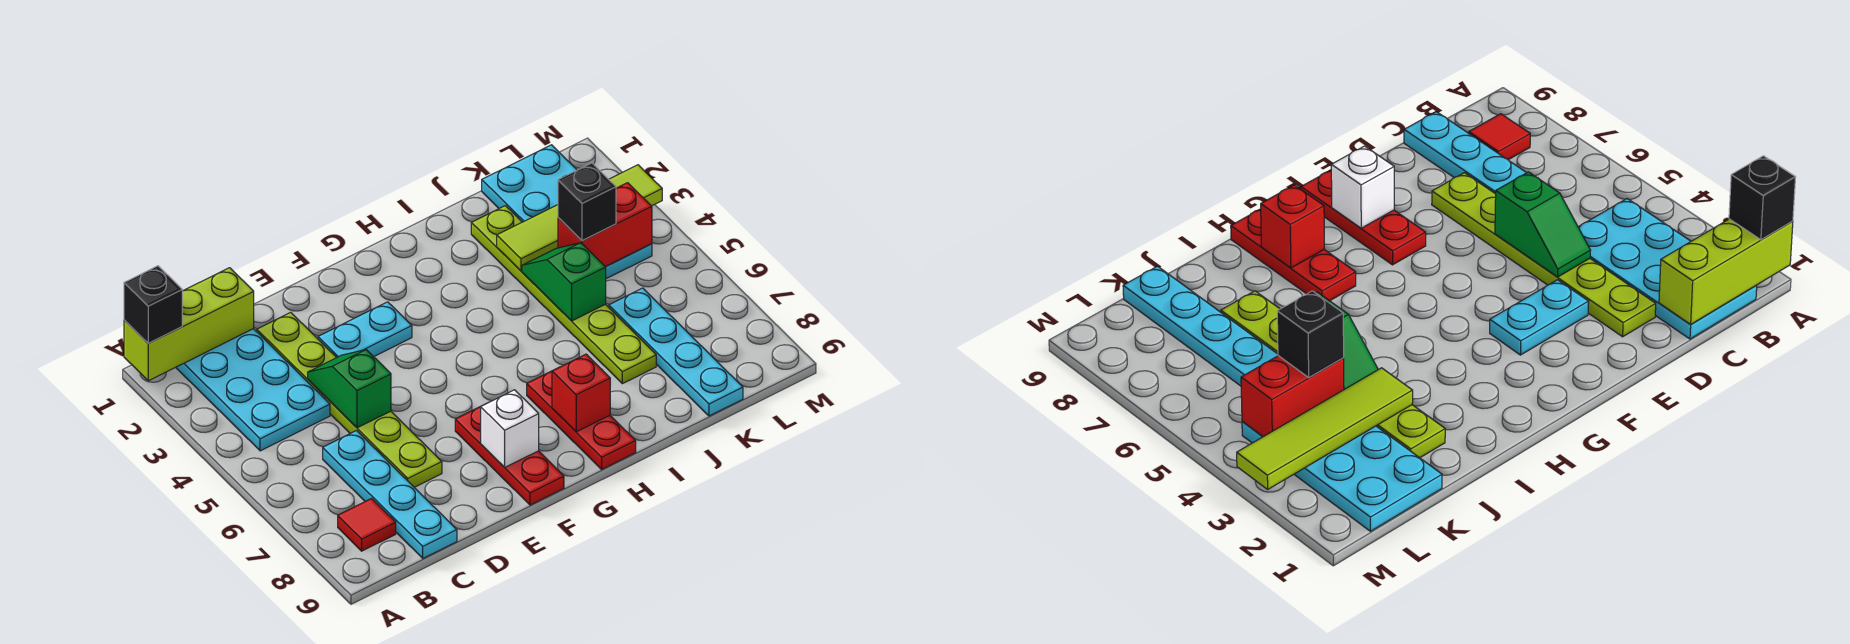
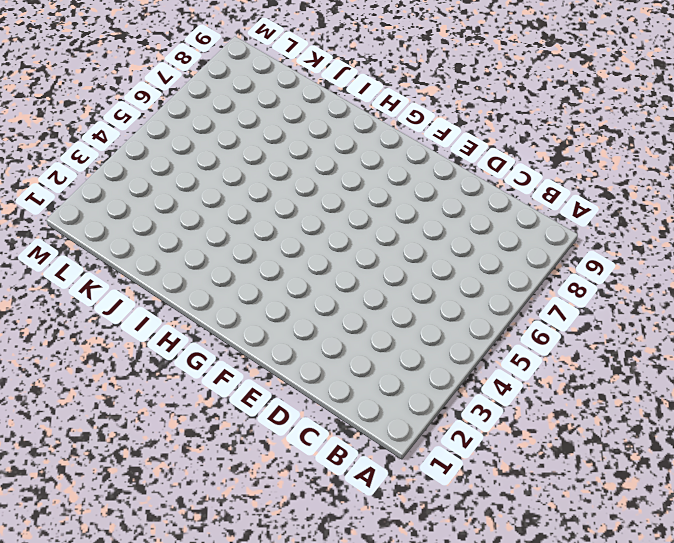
none -> cyan plate B1:C4 level 1
none -> red tile B8 level 1
none -> cyan plate C6:C9 level 1

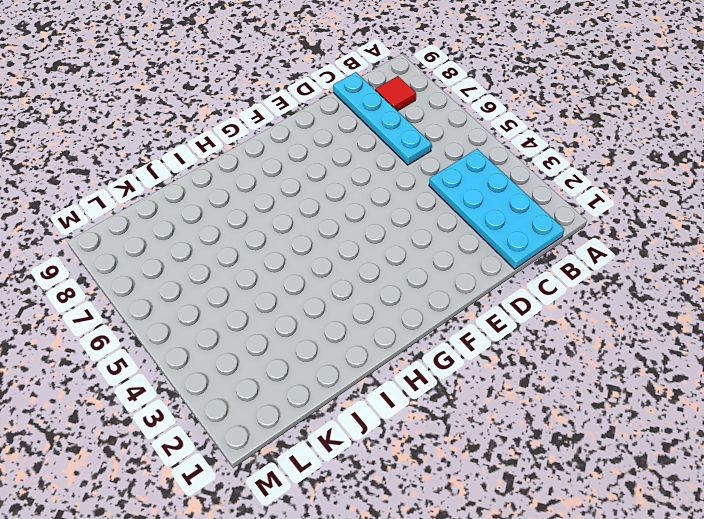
none -> lime plate D2:D7 level 1
none -> cyan plate E3:F3 level 1
none -> red plate F7:F9 level 1

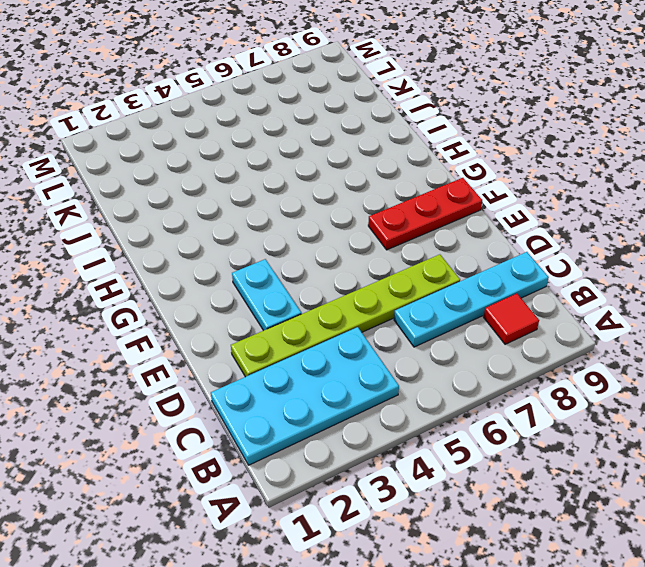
none -> red plate H7:H9 level 1
none -> lime plate J2:J7 level 1
none -> cyan plate K1:L4 level 1

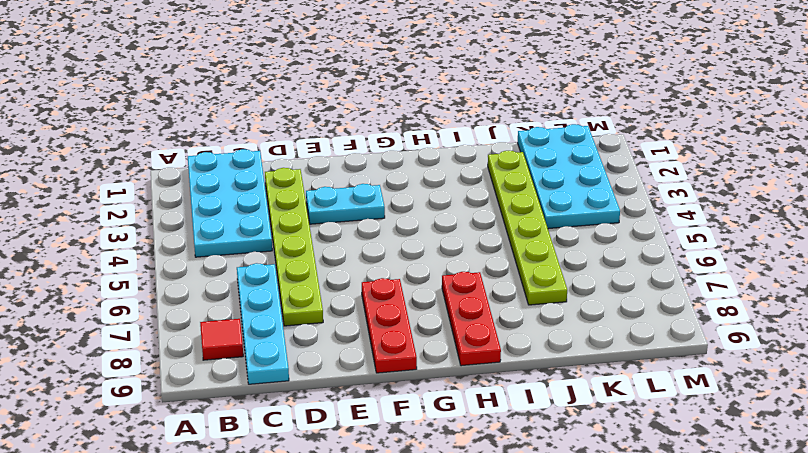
none -> cyan plate K6:K9 level 1
none -> lime brick A1:C1 level 2
none -> green slope D4:D5 level 2 top 5

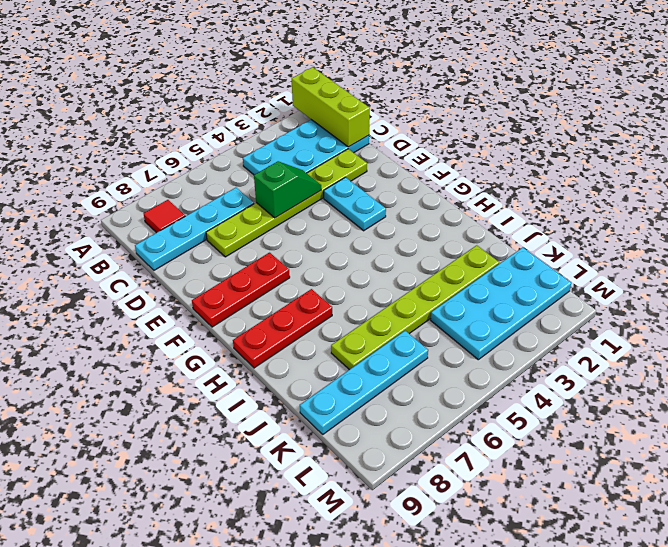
none -> white brick F8 level 2
none -> red brick H8 level 2
none -> lime tile J3:M3 level 2

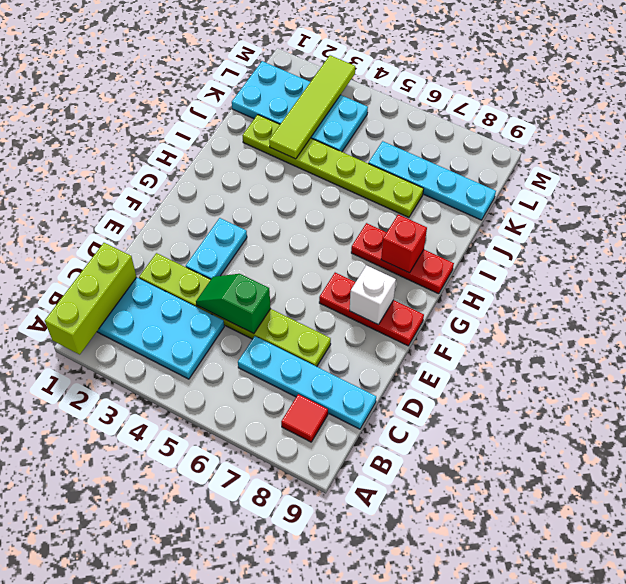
none -> green slope J4:J5 level 2 top 5
none -> red brick K4:L4 level 2
none -> black brick A1 level 3

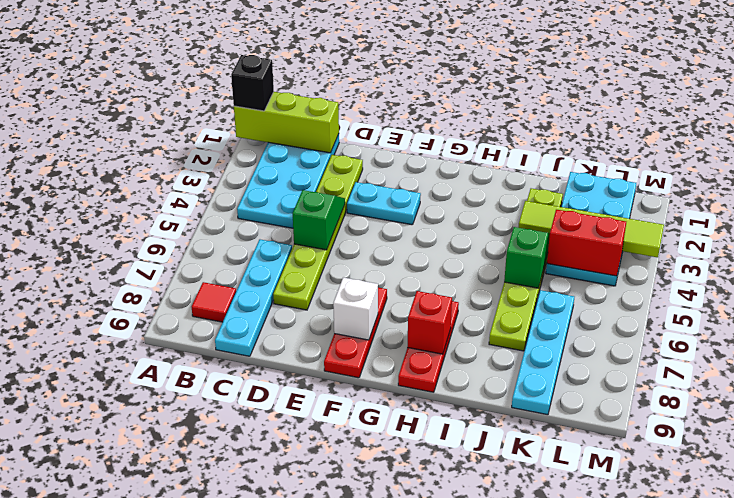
none -> black brick K4 level 3

